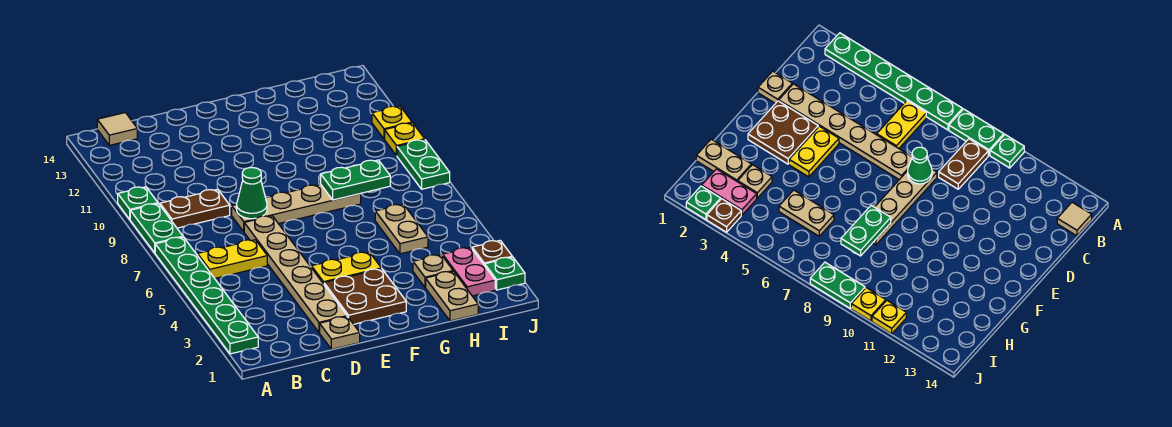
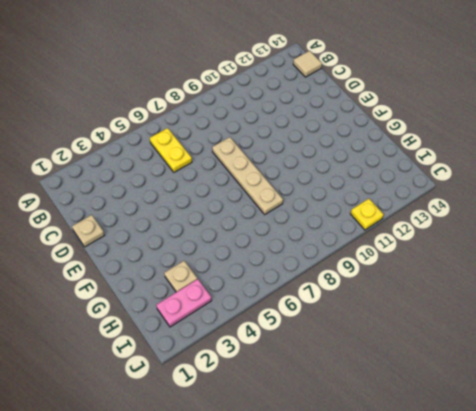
none -> green plate A2:A7 level 1
none -> green plate A8:A9 level 1
none -> green plate A10 level 1

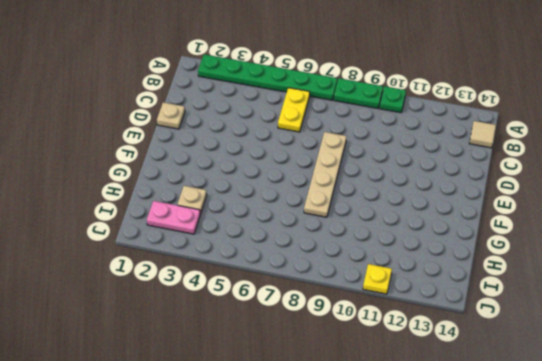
none -> brown plate B9:C9 level 1
none -> tan plate D2:D7 level 1
none -> brown plate E2:F3 level 1

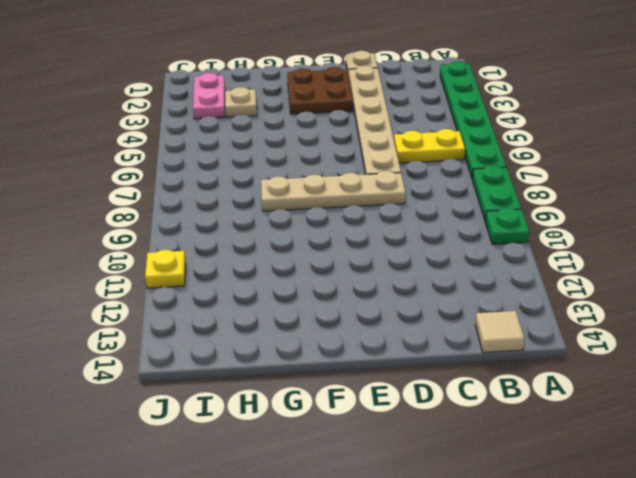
none -> brown plate B9:C9 level 1
none -> yellow plate E4:F4 level 1
none -> tan plate H1:H2 level 1

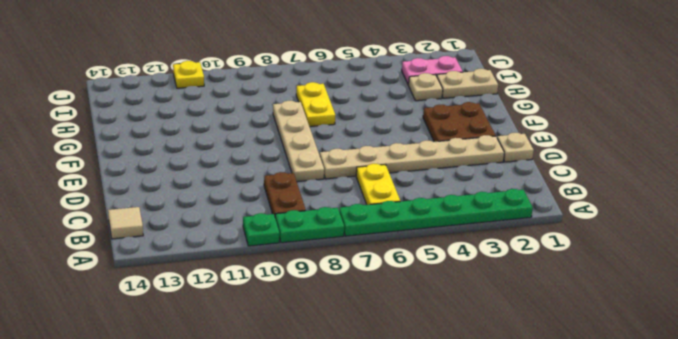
yellow plate G7:H7 level 1 -> yellow plate E4:F4 level 1
none -> tan plate H5:H6 level 1
none -> green plate J2 level 1
none -> brown plate J3 level 1

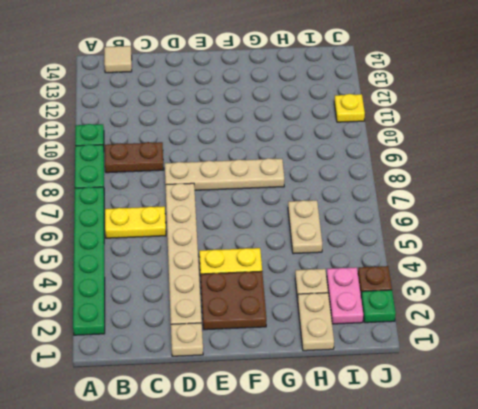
none -> green plate J8:J9 level 1
none -> yellow plate J10 level 1
none -> green cone D8 level 2

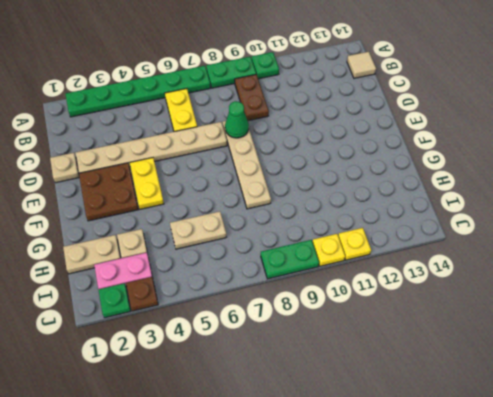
none -> green plate G8:H8 level 2

